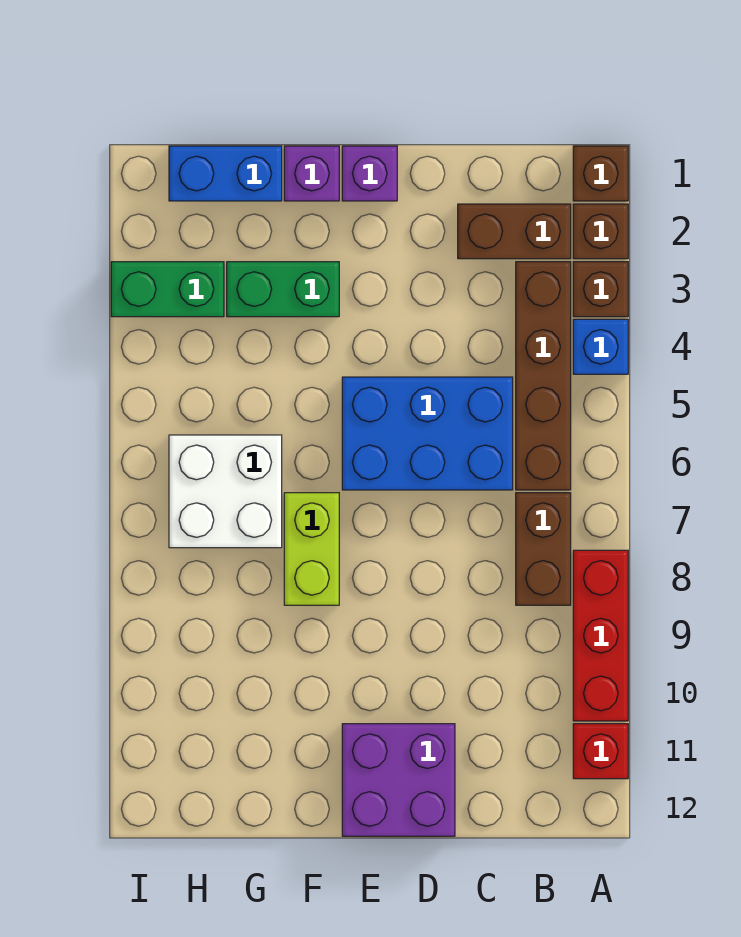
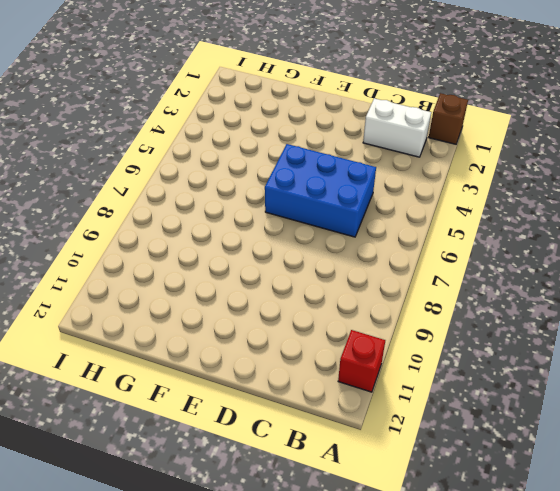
white brick B2:C2 level 1 -> brown brick B2:C2 level 1
none -> brown brick A2 level 1
none -> brown brick A3 level 1
none -> blue brick A4 level 1

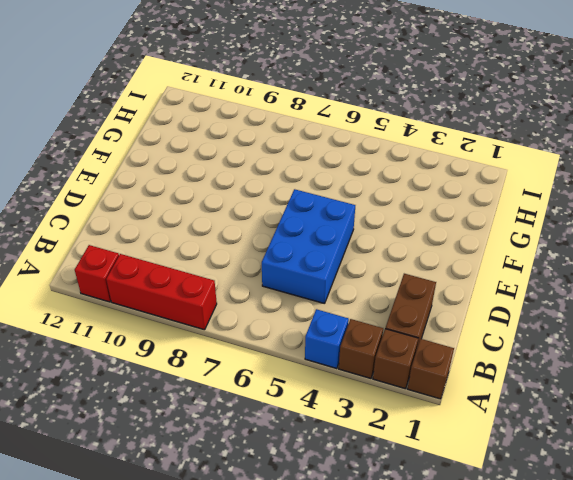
none -> brown brick B3:B6 level 1
none -> brown brick B7:B8 level 1
none -> purple brick D11:E12 level 1

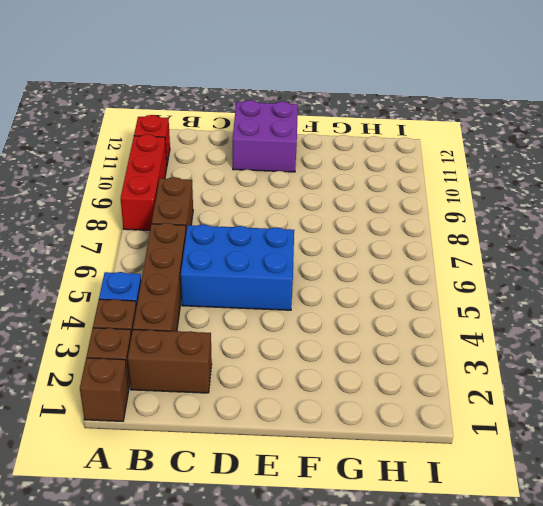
none -> purple brick E1 level 1
none -> purple brick F1 level 1
none -> green brick F3:G3 level 1

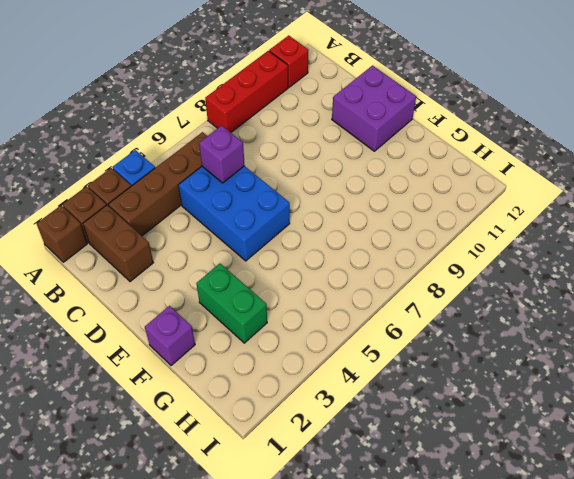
purple brick C6 level 2 -> purple brick E1 level 1
none -> brown brick B7:B8 level 1
none -> lime brick F7:F8 level 1
none -> blue brick G1:H1 level 1

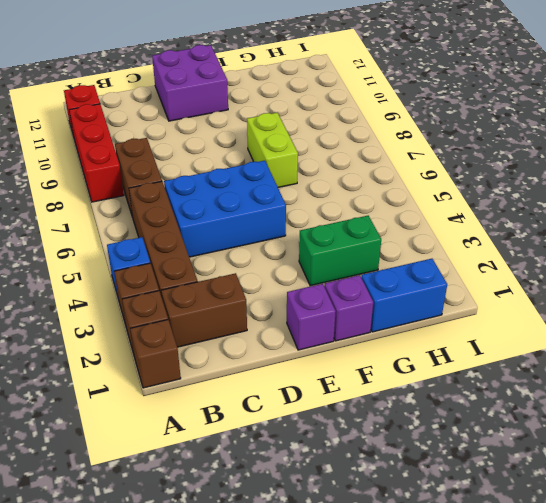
none -> white brick G6:H7 level 1
none -> green brick H3:I3 level 1

